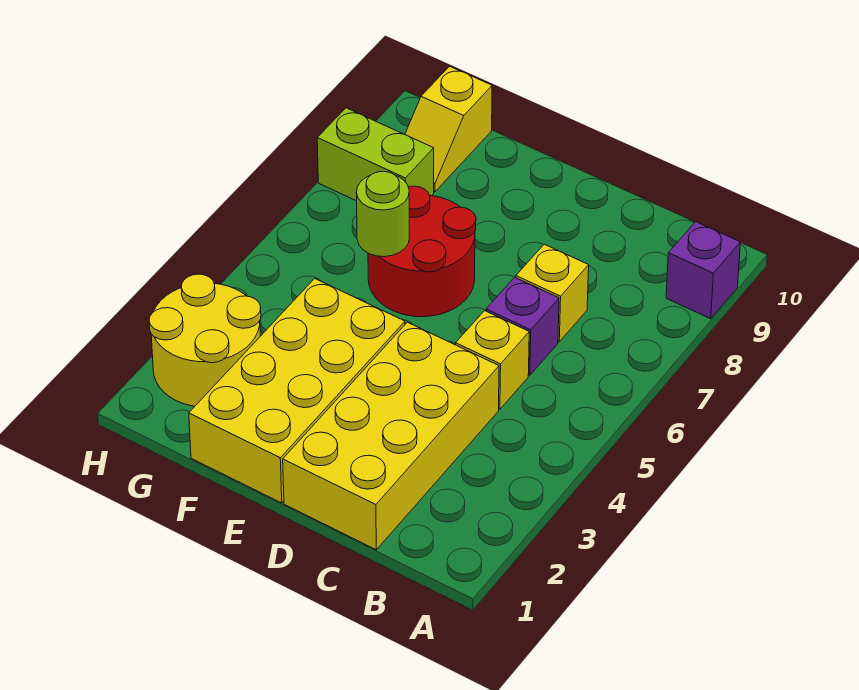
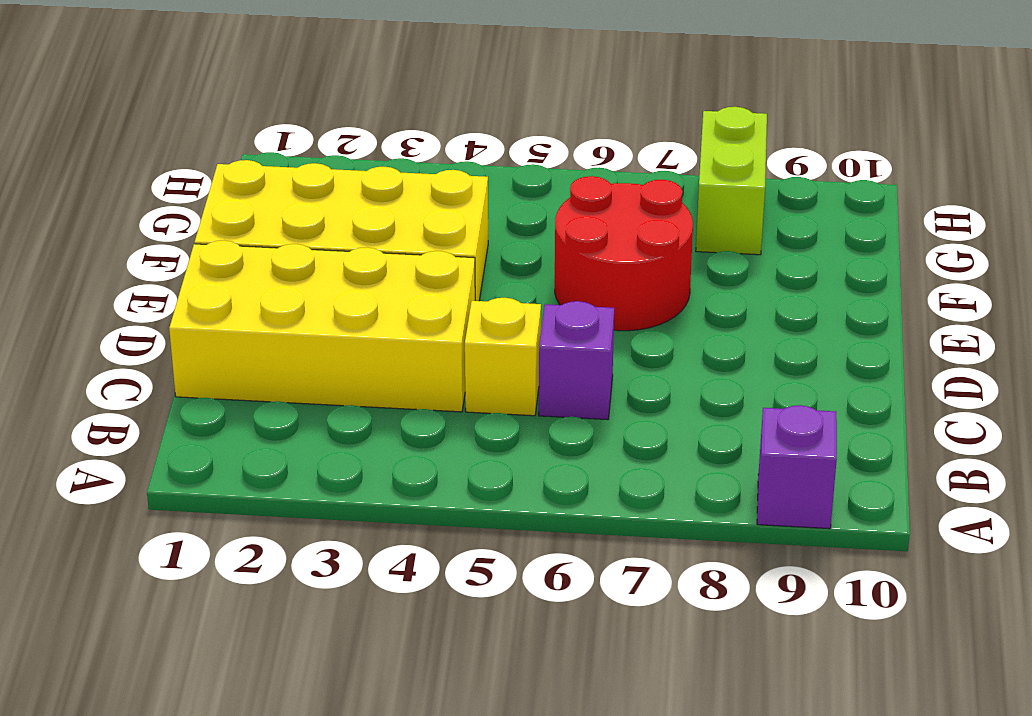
none -> yellow brick C7 level 1
none -> yellow round brick G2:H3 level 1

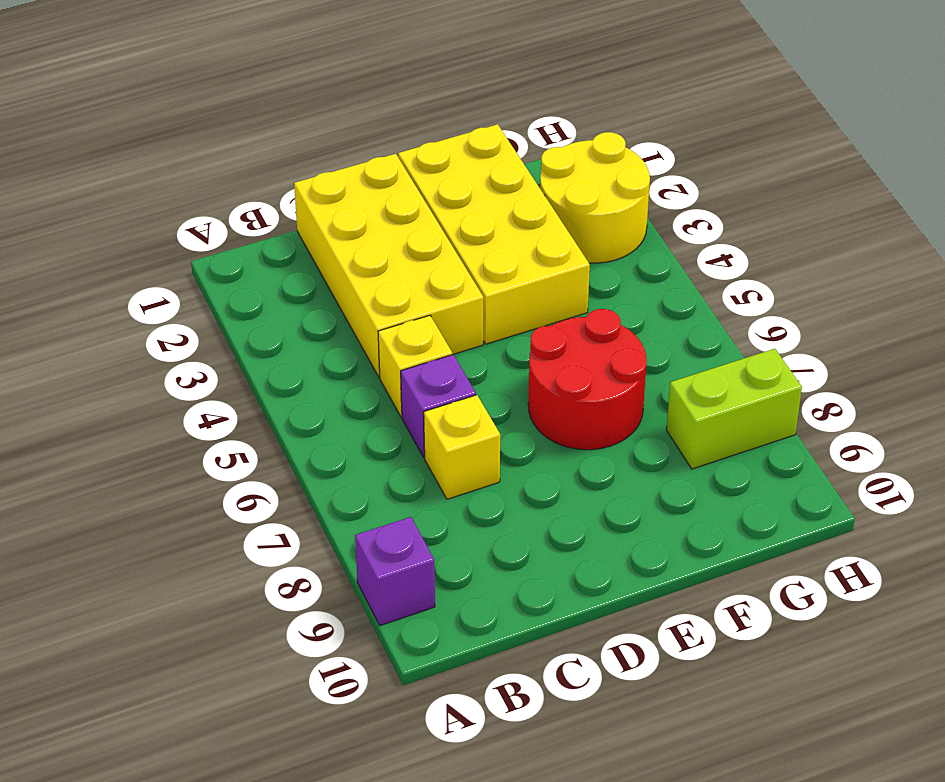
none -> yellow slope G9:G10 level 1 top 10
none -> lime round brick F6 level 2

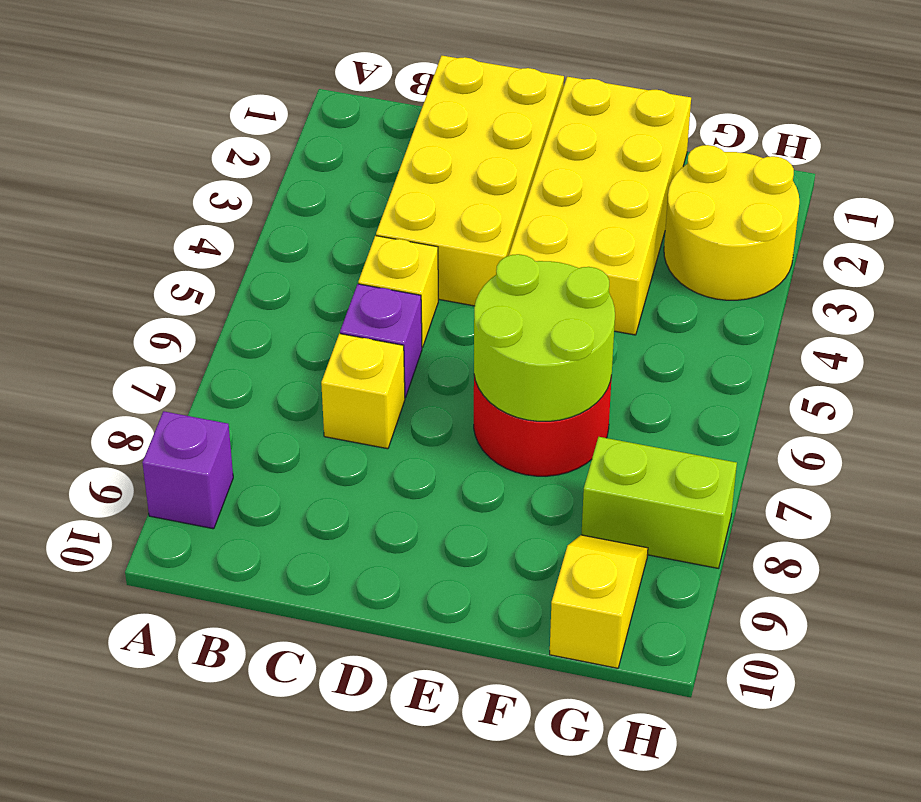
lime round brick E6:F7 level 2 -> lime round brick F6 level 2

